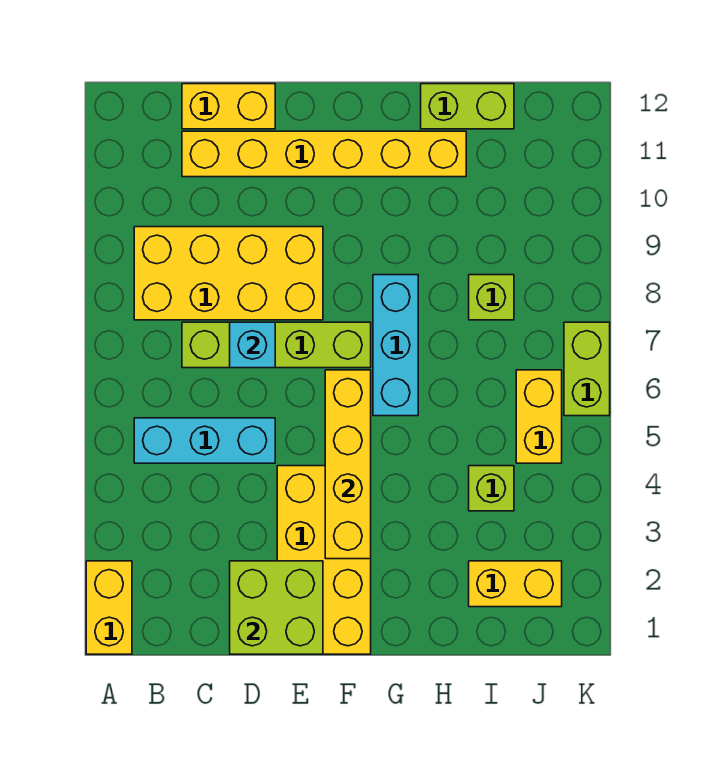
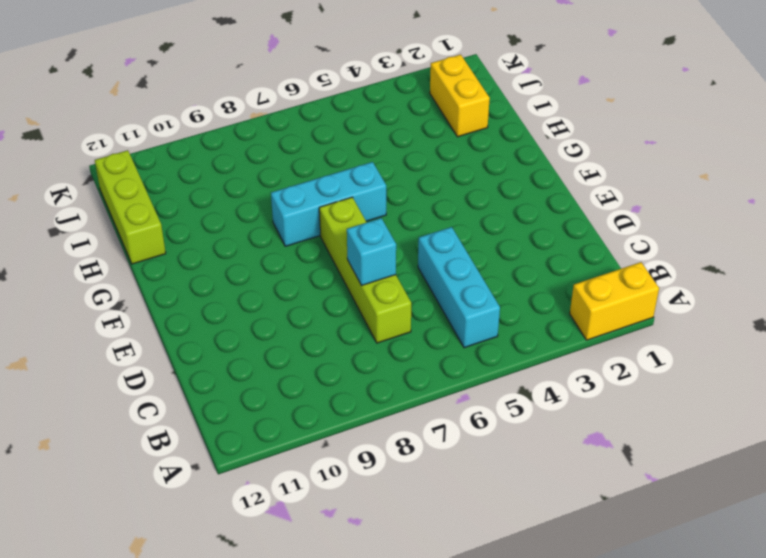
lime brick H12:J12 level 1 -> lime brick H12:I12 level 1
none -> yellow brick B8:E9 level 1
none -> yellow brick C11:H11 level 1
none -> yellow brick C12:D12 level 1

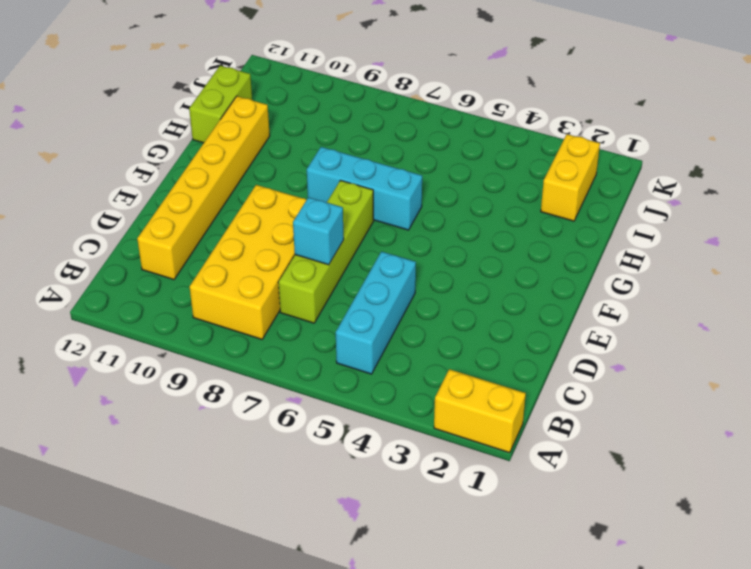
none -> yellow brick C12:D12 level 1
none -> yellow brick E1:F4 level 1
none -> lime brick I4 level 1

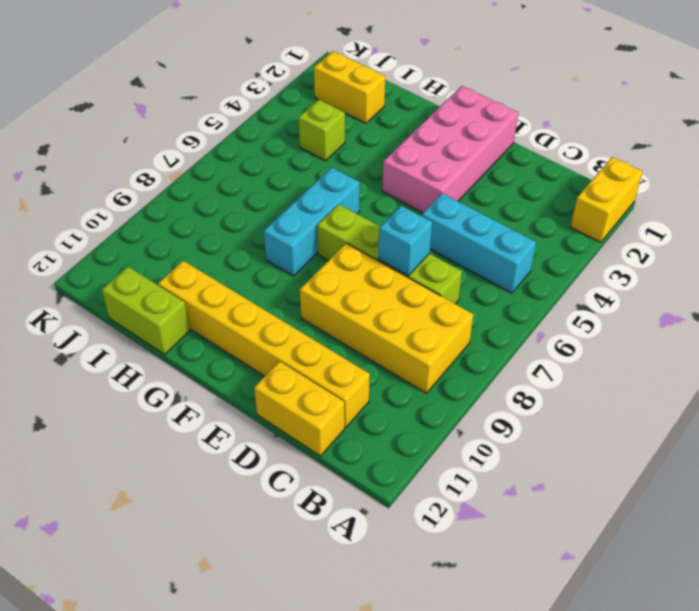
pink brick E1:F4 level 1 -> yellow brick E1:F4 level 1
none -> lime brick I8 level 1
none -> yellow brick J5:J6 level 1
none -> lime brick K6:K7 level 1

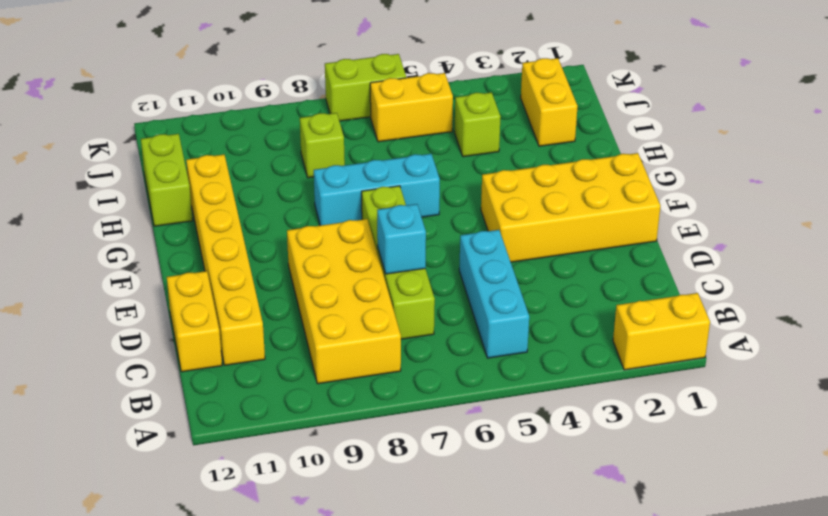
none -> lime brick D1:E2 level 2
none -> yellow brick F3:F6 level 2

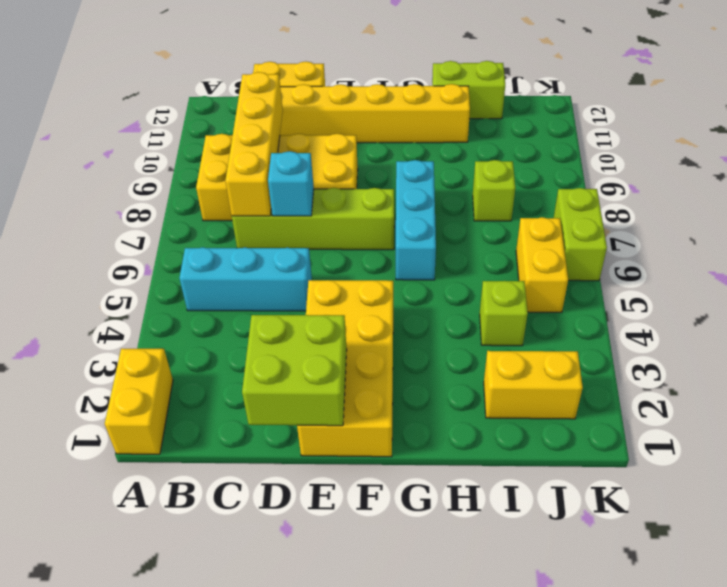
yellow brick C7:C10 level 2 -> yellow brick F3:F6 level 2

